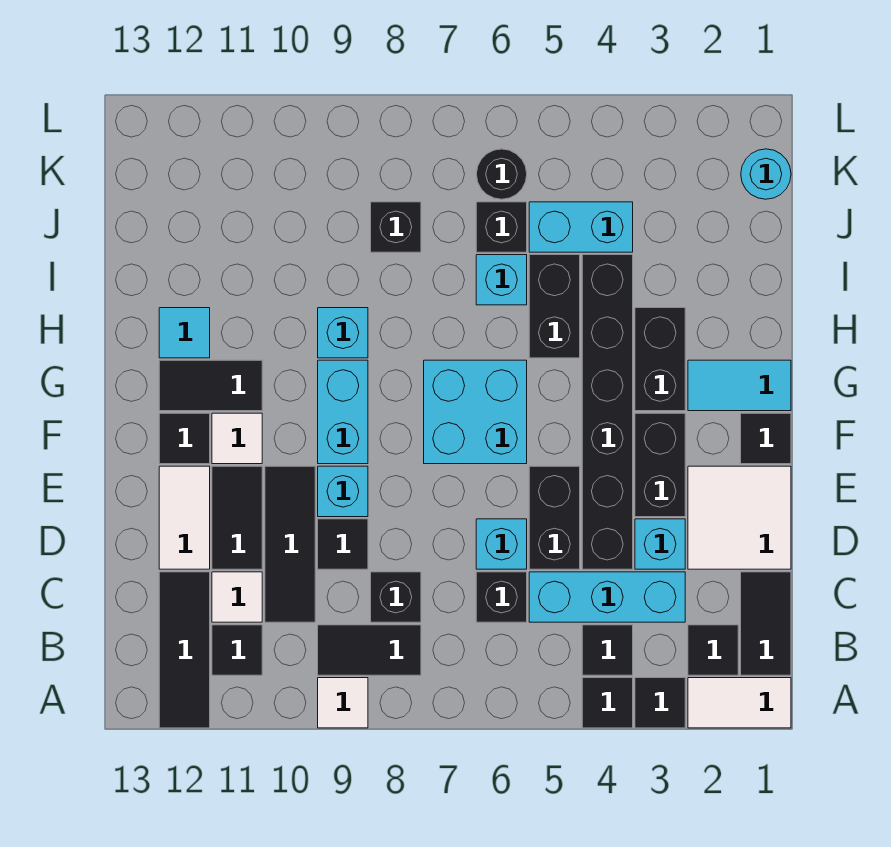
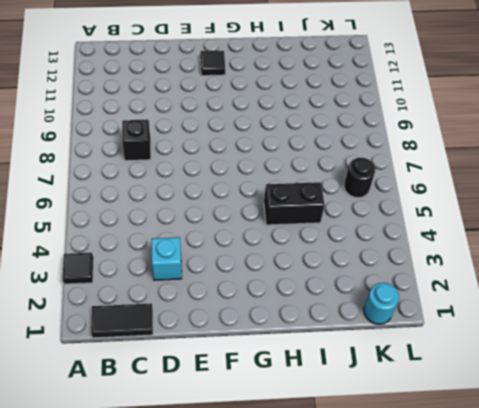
none -> white tile A1:A2 level 1
none -> black tile A4 level 1
none -> white tile A9 level 1
none -> black tile A12:C12 level 1

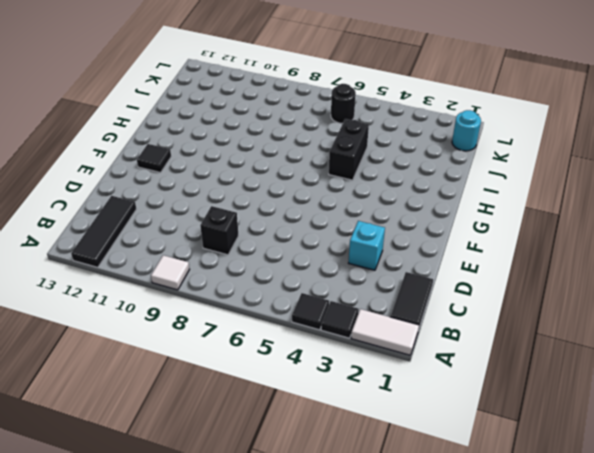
none -> black tile B2 level 1
none -> black tile B4 level 1
none -> black tile B8:B9 level 1
none -> black tile B11 level 1

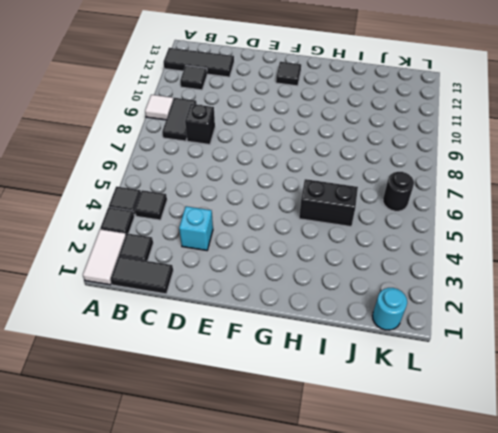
none -> cyan brick C3:C5 level 1
none -> black brick C6 level 1
none -> black tile C10:E10 level 1
none -> white tile C11 level 1

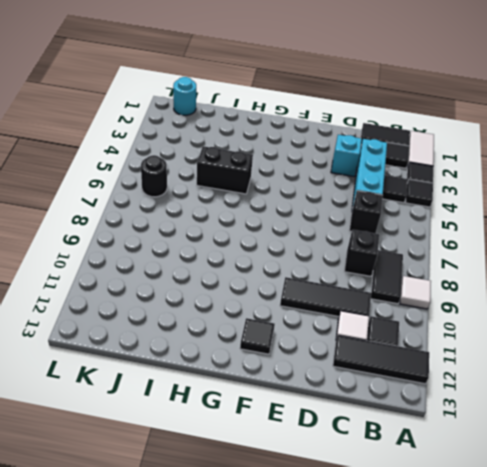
none -> white tile D1:E2 level 1
none -> black brick D4:I4 level 1
none -> black brick D5:E5 level 1
none -> cyan brick D6 level 1

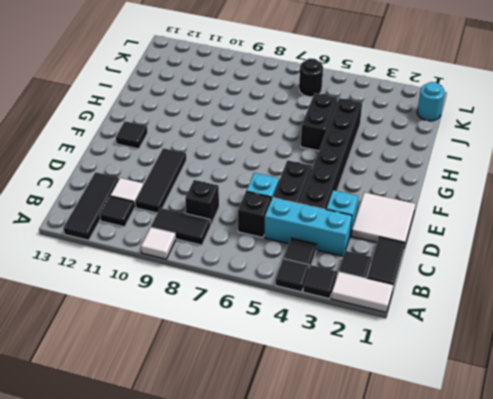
none -> black tile D9 level 1
none -> black tile D11:E11 level 1
none -> white tile D12:E12 level 1
none -> black brick E3:F3 level 1

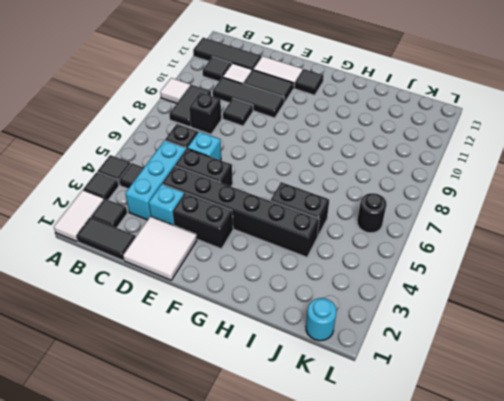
none -> cyan brick E9 level 1
none -> black tile F1 level 1
none -> cyan brick F6:G7 level 1
none -> cyan brick F9:G9 level 1

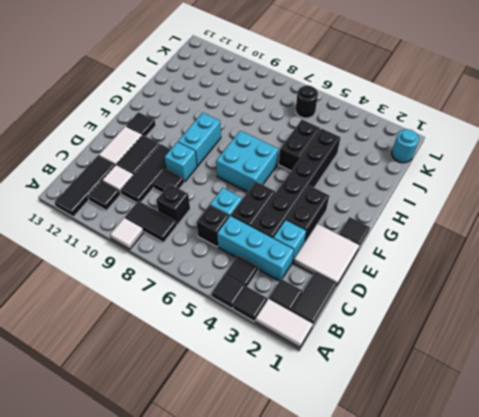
none -> white tile F11 level 1
none -> cyan tile G1:G2 level 1
none -> black brick G3:H3 level 1
none -> black tile G11:G12 level 1

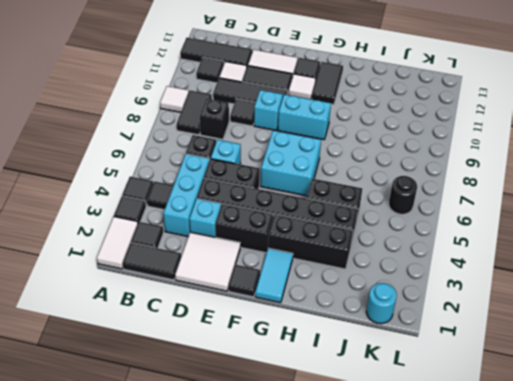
black brick G3:I3 level 1 -> black brick G3:H3 level 1
none -> cyan brick H9 level 1
none -> cyan tile H12 level 1
none -> cyan brick I6 level 1
none -> cyan brick J4:J5 level 1

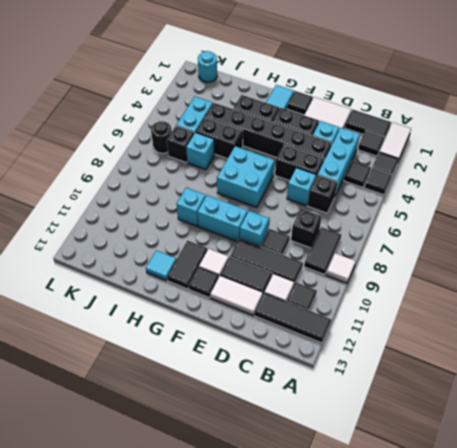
none -> black brick J8 level 1

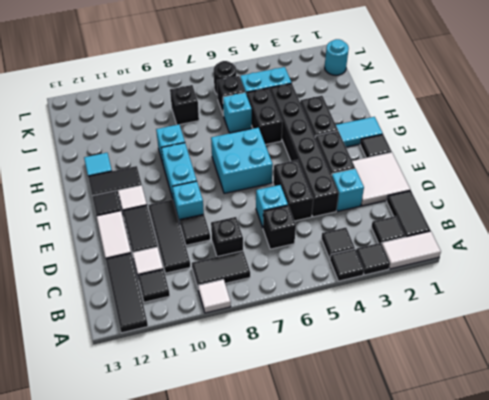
none -> cyan brick C3:C5 level 1

